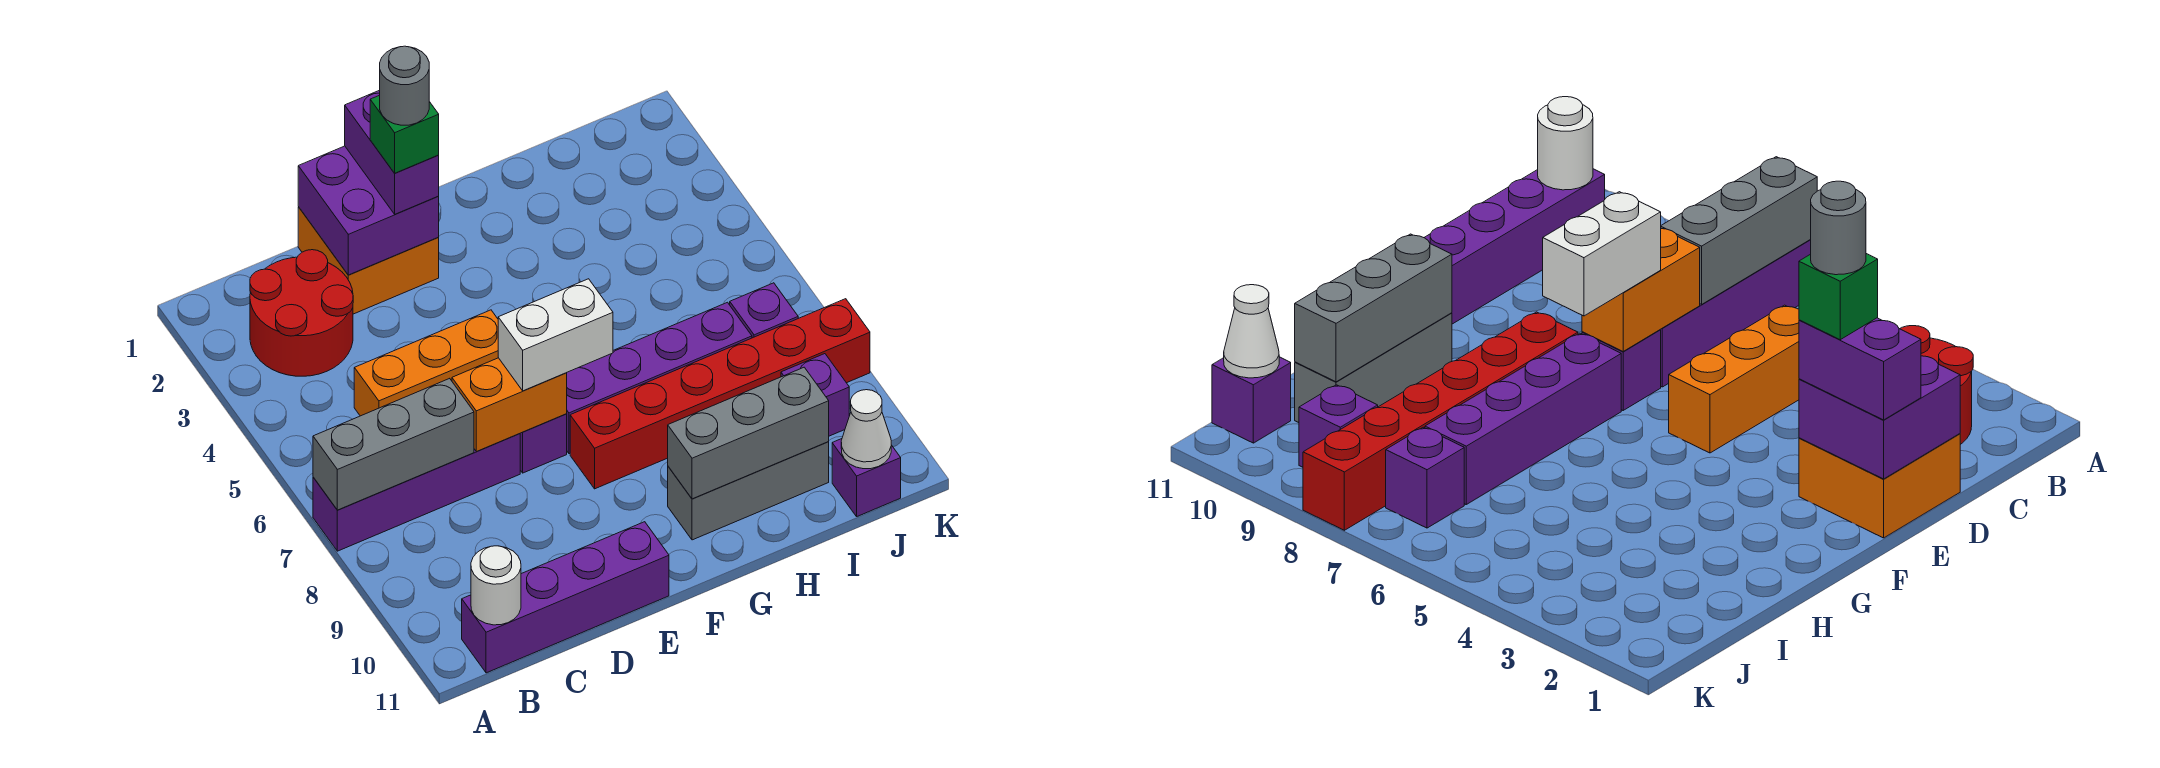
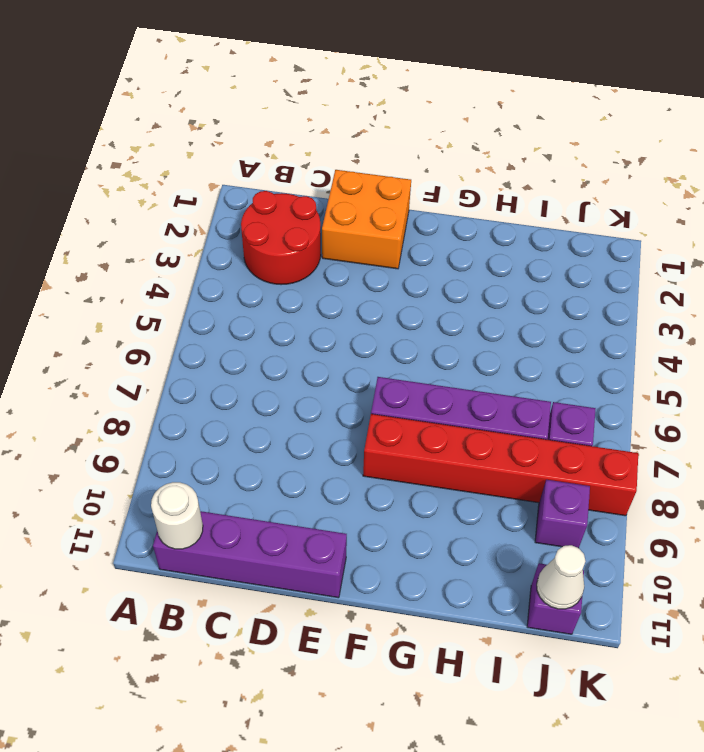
none -> purple brick A7:D7 level 1
none -> orange brick C5:E5 level 1
none -> purple brick E7 level 1

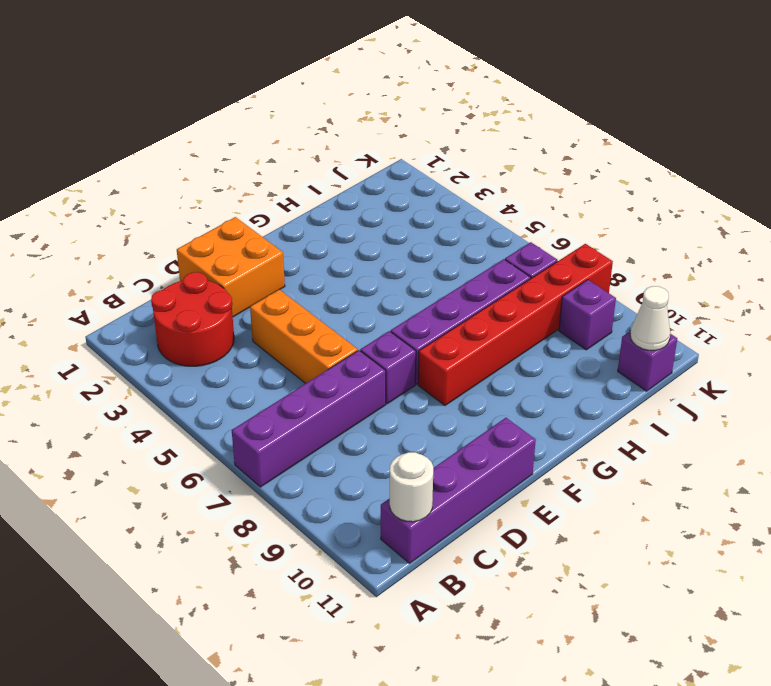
orange brick D4:D6 level 1 -> orange brick C5:E5 level 1
none -> grey brick G10:I10 level 1
none -> grey brick A7:C7 level 2
none -> purple brick D1:E2 level 2

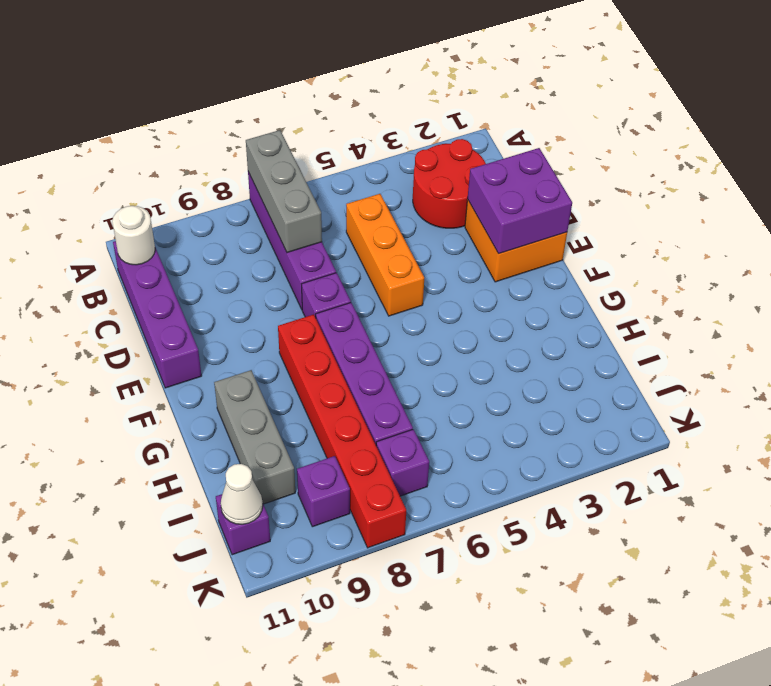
none -> orange brick D7:E7 level 2
none -> grey brick G10:I10 level 2
none -> purple brick E1:E2 level 3

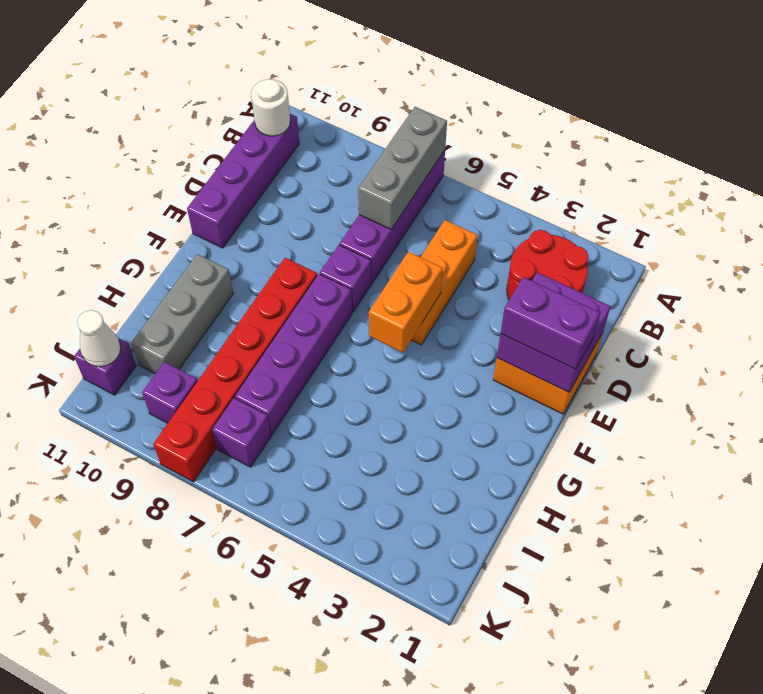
orange brick E5:F5 level 2 -> orange brick D7:E7 level 2
none -> grey brick G10:I10 level 2
none -> white brick E7:F7 level 3
none -> green brick E2 level 4

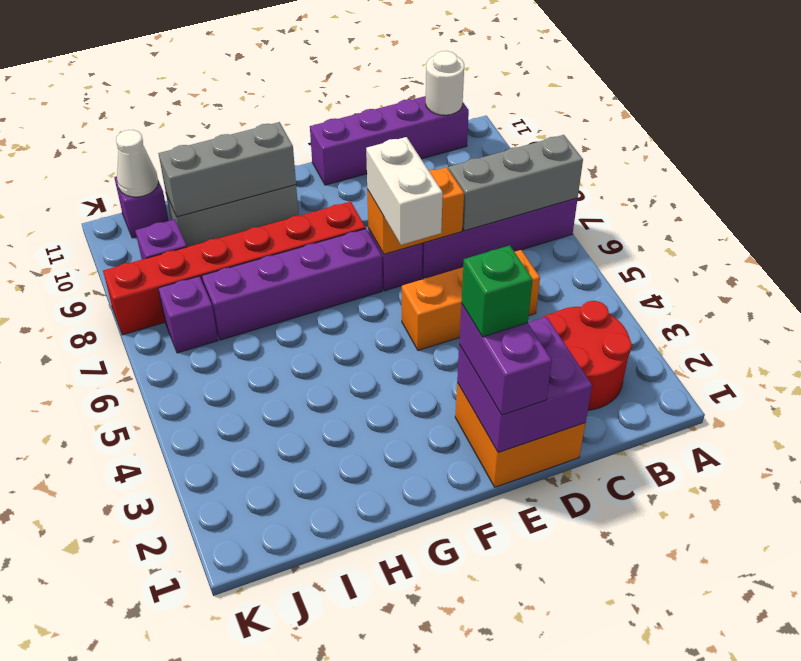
white brick E6:E7 level 3 -> white brick E7:F7 level 3
none -> grey round brick E2 level 5

